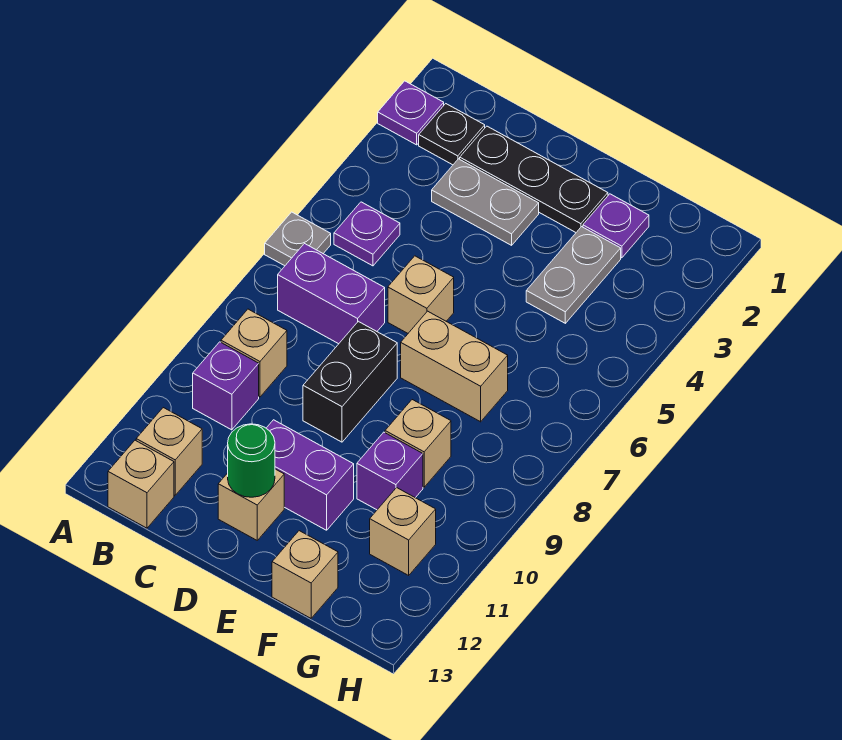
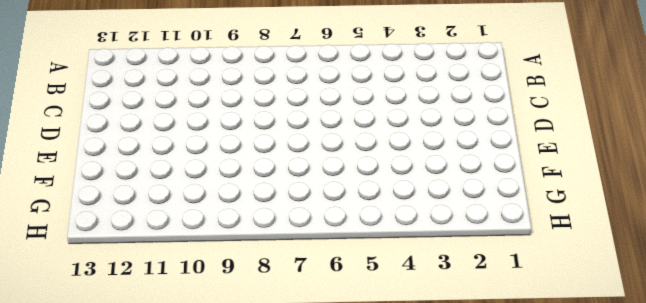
none -> purple plate A2 level 1
none -> grey plate A6 level 1
none -> black plate B2 level 1

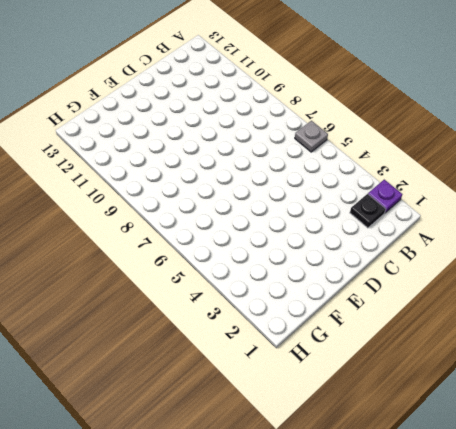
none -> purple plate B5 level 1
none -> purple brick B7:C7 level 1
none -> tan brick B9 level 1

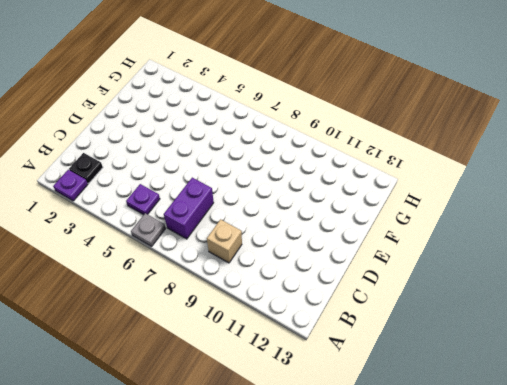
none -> purple brick B10 level 1
none -> tan brick B12 level 1
none -> tan brick B13 level 1

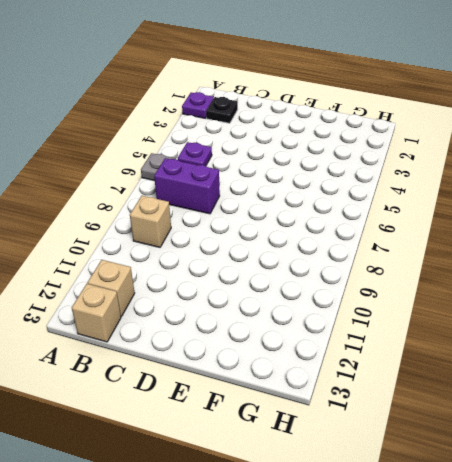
none -> purple brick B10 level 1
none -> black plate C2:E2 level 1
none -> grey plate C3:D3 level 1

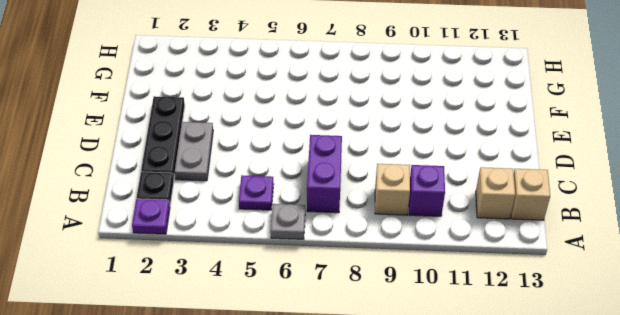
none -> tan brick D6 level 1
none -> black brick D8:D9 level 1
none -> purple brick D11:E11 level 1

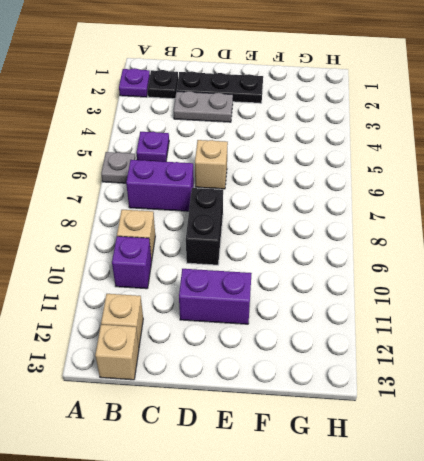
none -> tan brick D12 level 1
none -> tan brick E7:F7 level 1
none -> purple plate F2 level 1

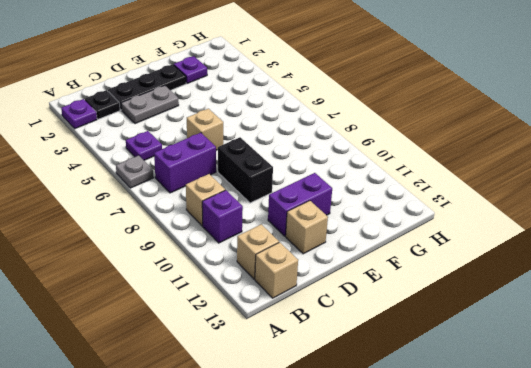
none -> tan brick E7:F7 level 1
none -> grey plate F3:F4 level 1
none -> tan brick F9 level 1

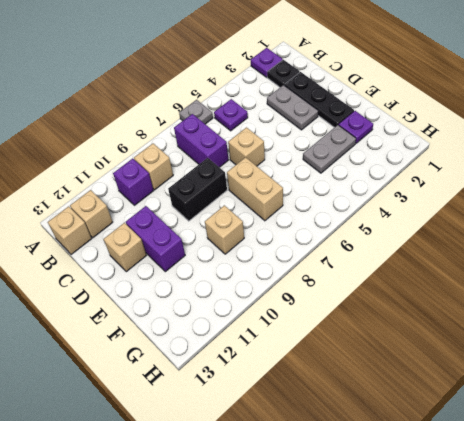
none -> purple brick F10 level 1
none -> tan brick F13 level 1
none -> tan brick G11 level 1

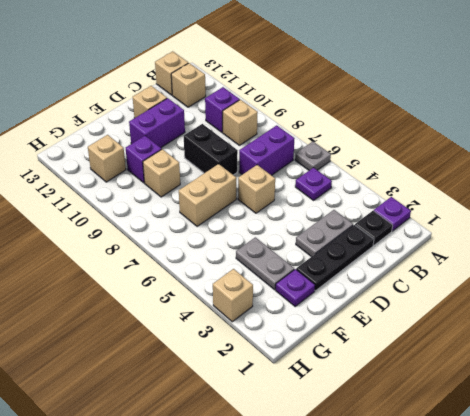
tan brick H3 level 1 -> tan brick F13 level 1
none -> green round brick D12 level 2

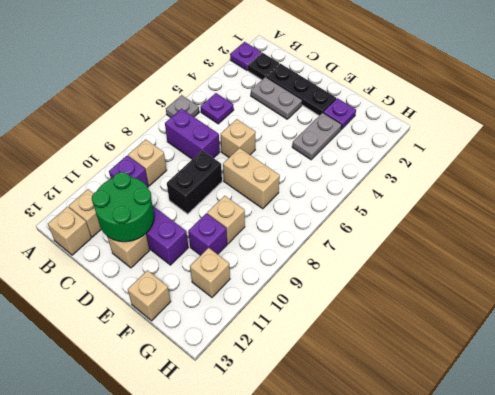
green round brick C11:D12 level 2 -> green round brick D12 level 2

